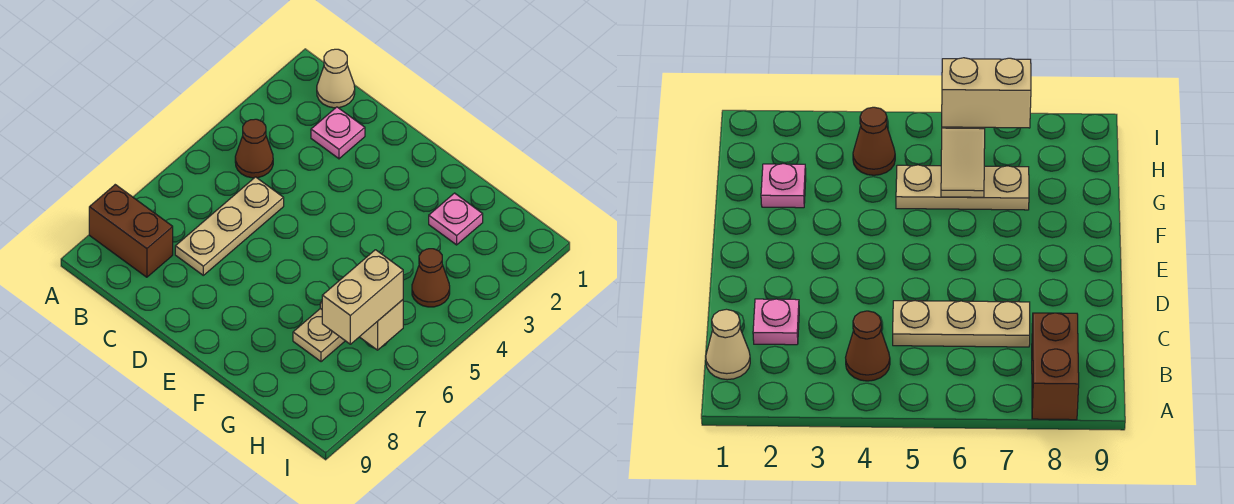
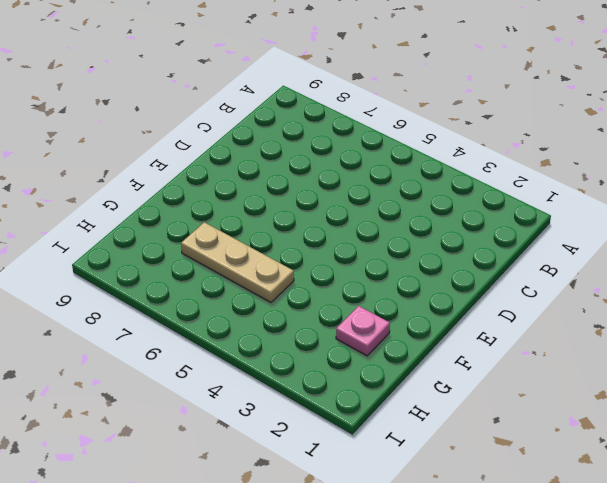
none -> brown brick A8:B8 level 1
none -> tan cone B1 level 1

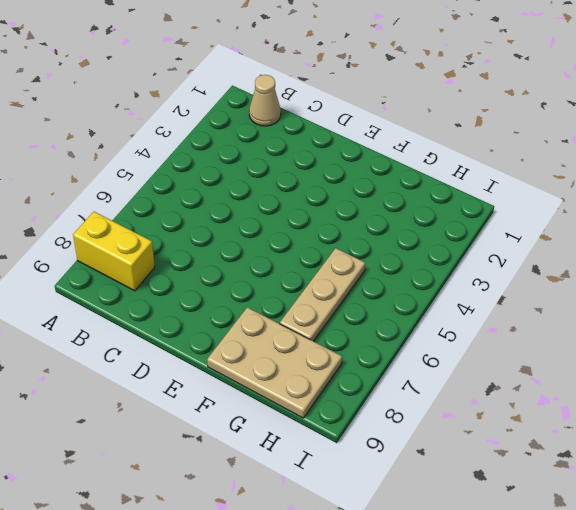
yellow brick A8:B8 level 1 -> brown brick A8:B8 level 1
tan plate F8:H9 level 1 -> none
none -> brown cone B4 level 1
none -> pink plate C2 level 1

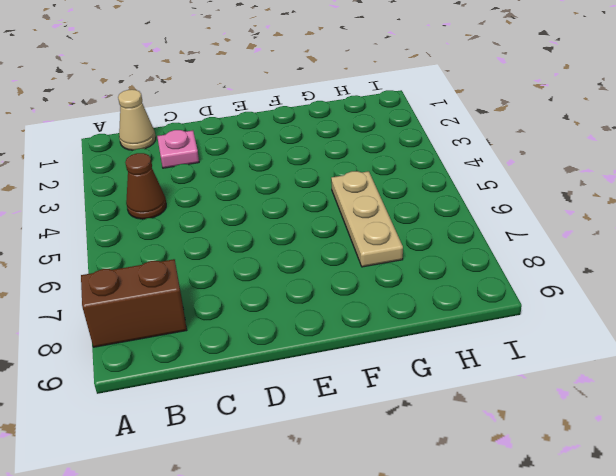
none -> tan plate C5:C7 level 1
none -> pink plate G2 level 1

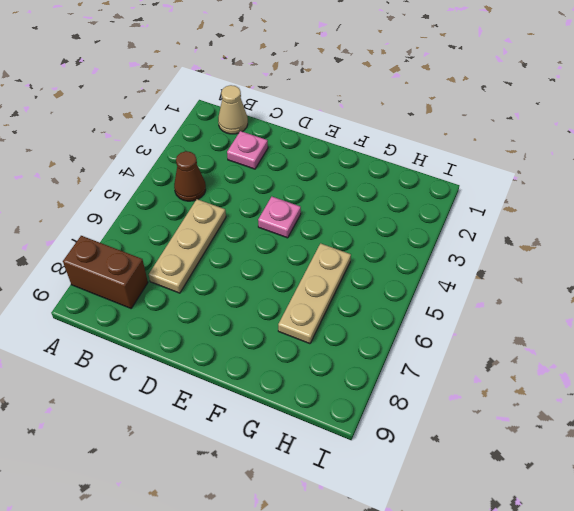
pink plate E4 level 1 -> pink plate G2 level 1
none -> brown cone H4 level 1
none -> tan slope G6:H6 level 2 top H

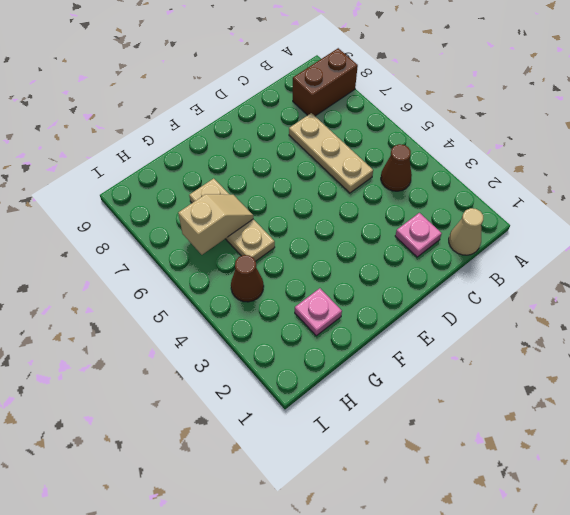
none -> tan brick H6:H7 level 3

